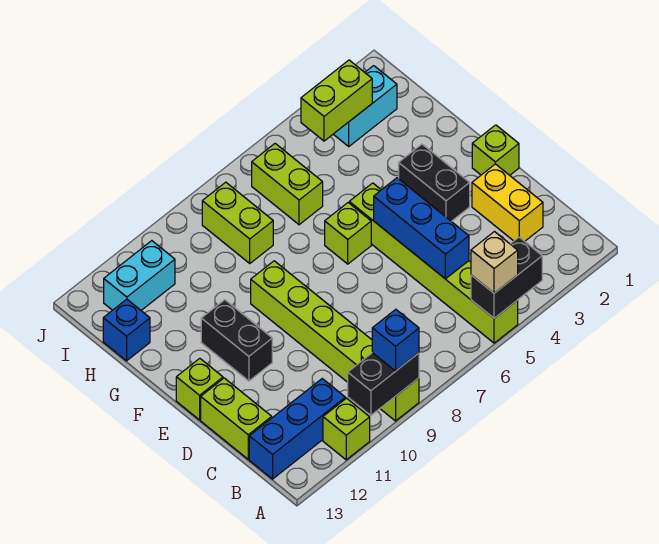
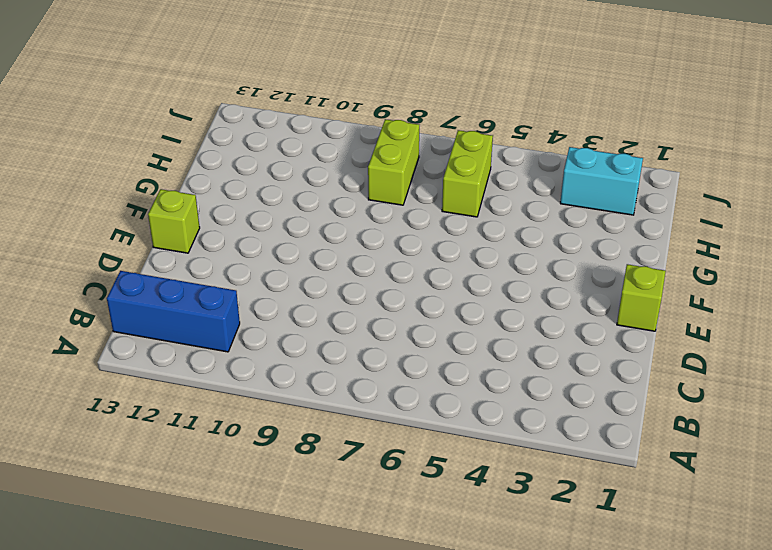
none -> lime brick A5:F5 level 1
none -> lime brick A9:F9 level 1
none -> lime brick A11 level 1

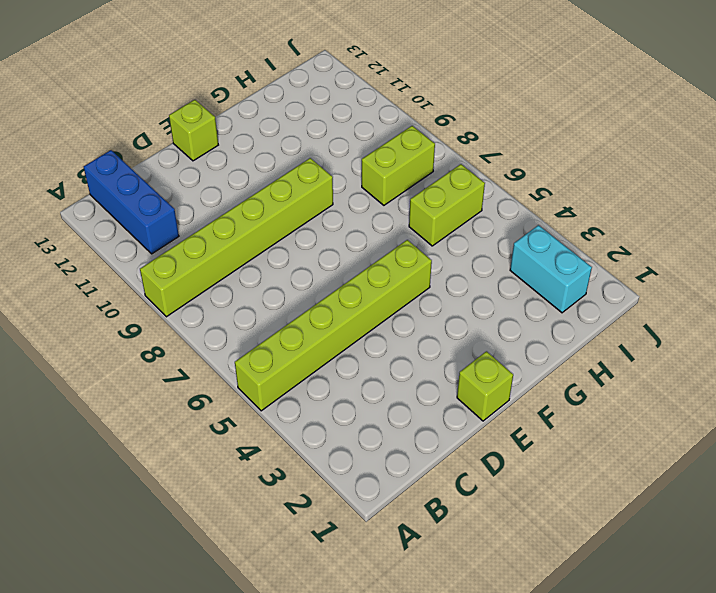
none -> lime brick A11 level 1
none -> yellow brick C2:D2 level 1
none -> lime brick C13:D13 level 1

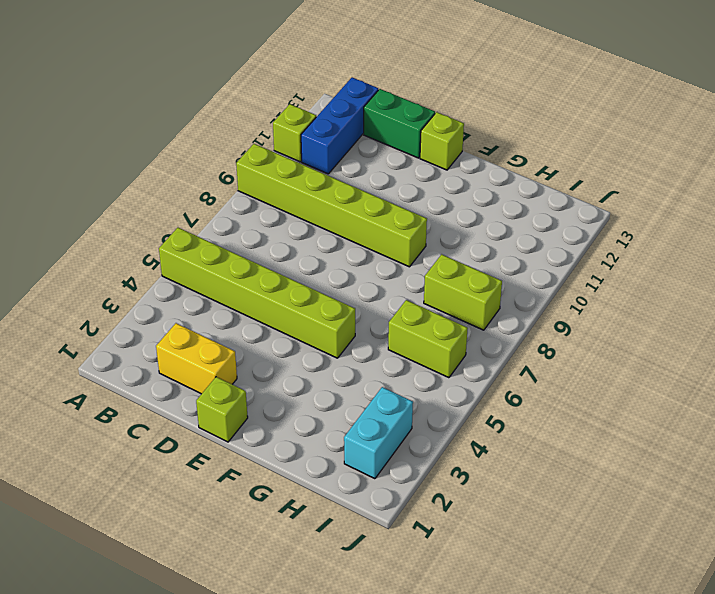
green brick C13:D13 level 1 -> lime brick C13:D13 level 1
none -> black brick E3:F3 level 1
none -> black brick E11:F11 level 1
none -> lime brick F6 level 1

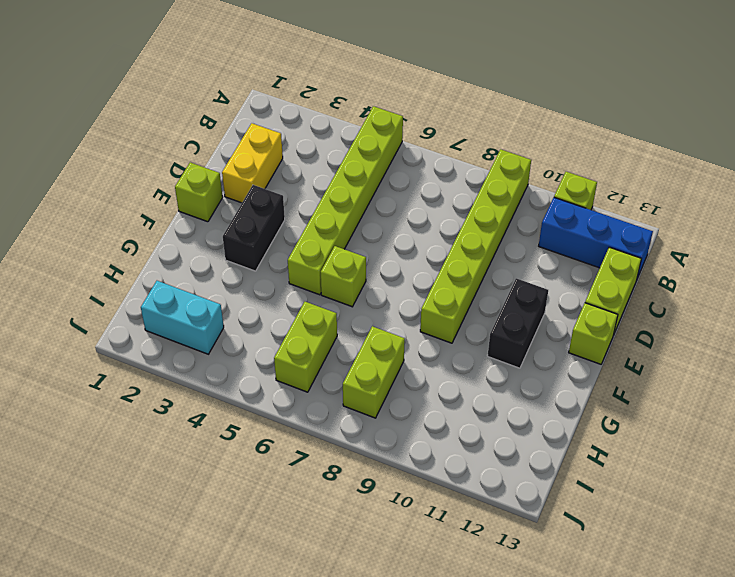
none -> blue brick H13 level 1
none -> cyan brick I11:I12 level 1
none -> black brick A4:A5 level 2

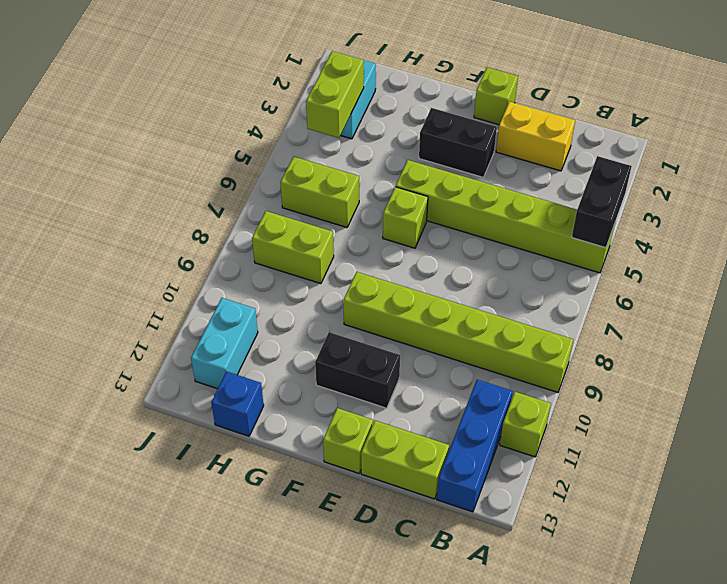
none -> black brick A9:A10 level 2
none -> blue brick C5:E5 level 2
none -> tan brick A5 level 3

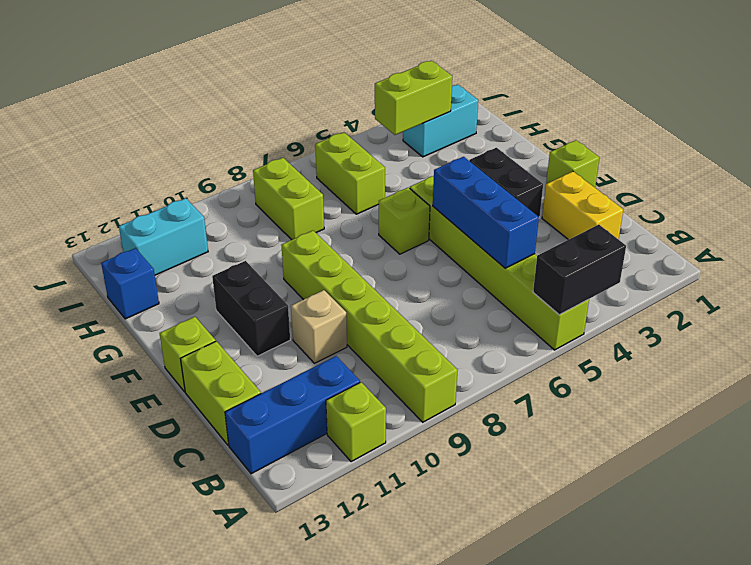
tan brick D10 level 1 -> tan brick A5 level 3
none -> black brick A9:A10 level 2
none -> blue brick A9 level 3

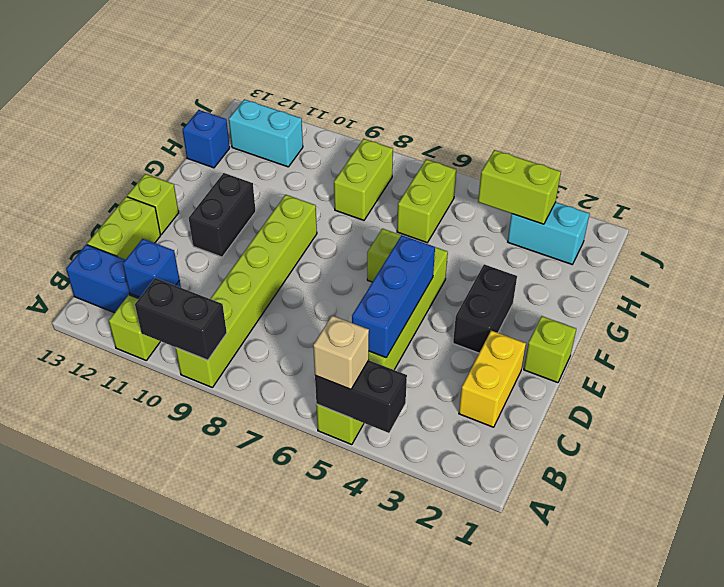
blue brick B11 level 2 -> blue brick A9 level 3

